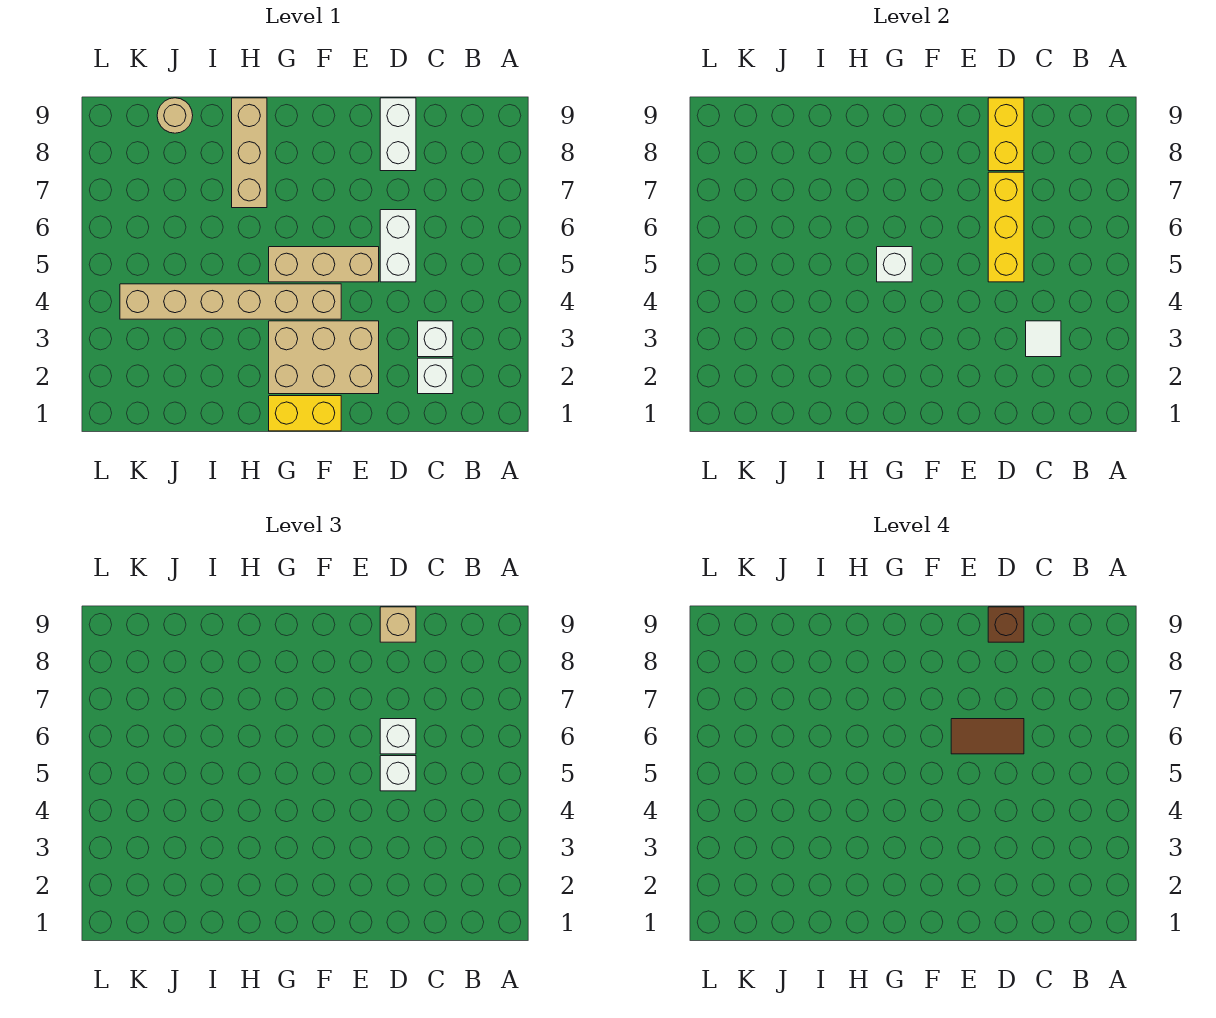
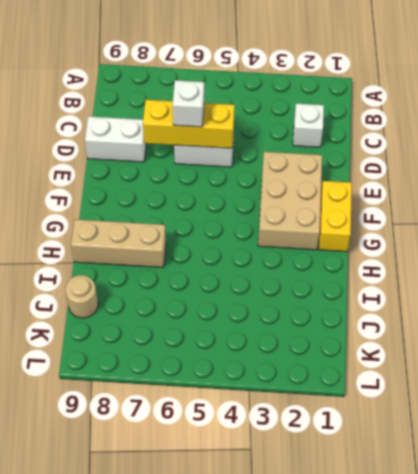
none -> white brick C3 level 1
none -> tan brick E5:G5 level 1
none -> tan brick F4:K4 level 1

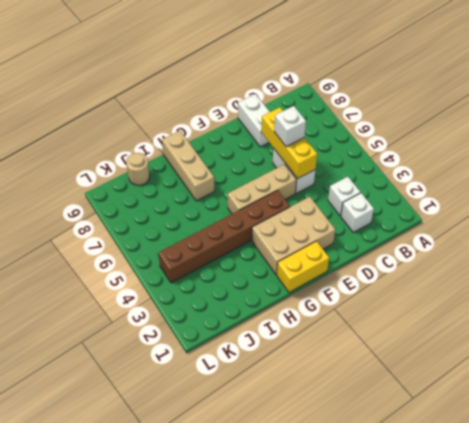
brown brick F4:K4 level 1 -> tan brick F4:K4 level 1
none -> white tile C3 level 2
none -> yellow brick D8:D9 level 2
none -> white brick G5 level 2

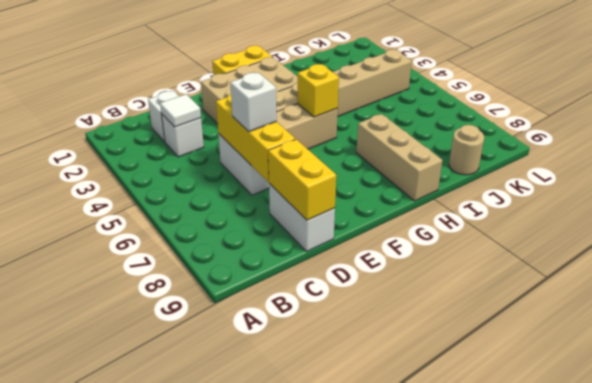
yellow brick G5 level 2 -> white brick G5 level 2
none -> white brick D5 level 3
none -> tan brick D9 level 3
none -> brown tile D6:E6 level 4

